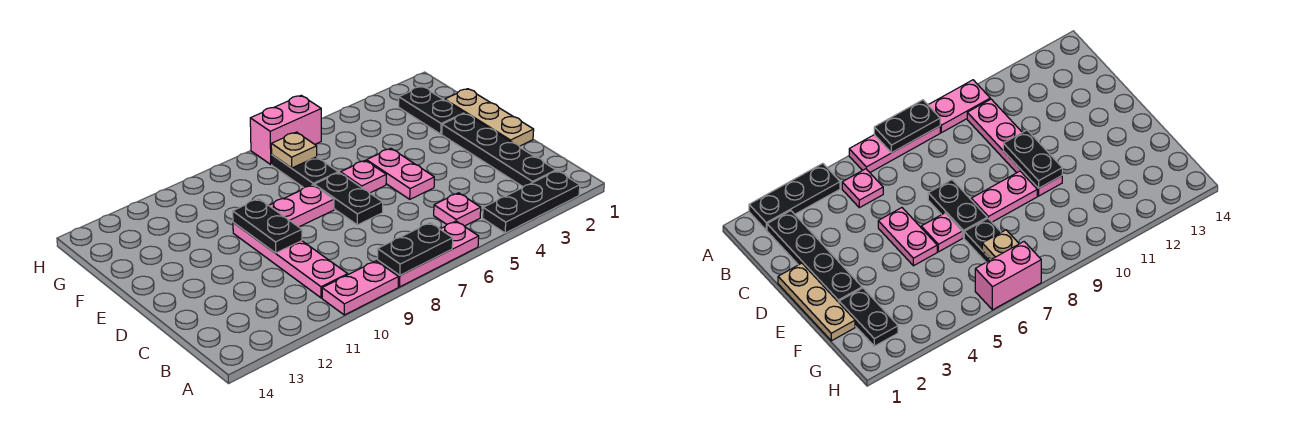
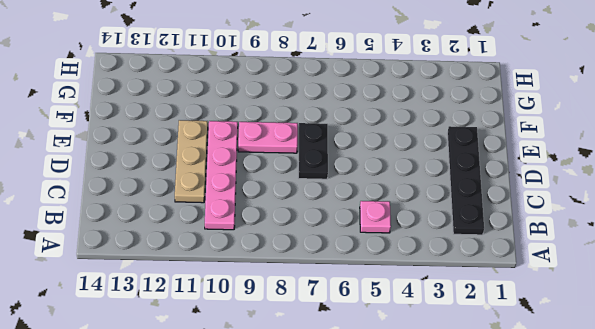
tan plate C11:E11 level 1 -> tan plate D1:F1 level 1
none -> black plate A2:A4 level 1
none -> pink plate A6:A8 level 1
none -> pink plate A9:A10 level 1

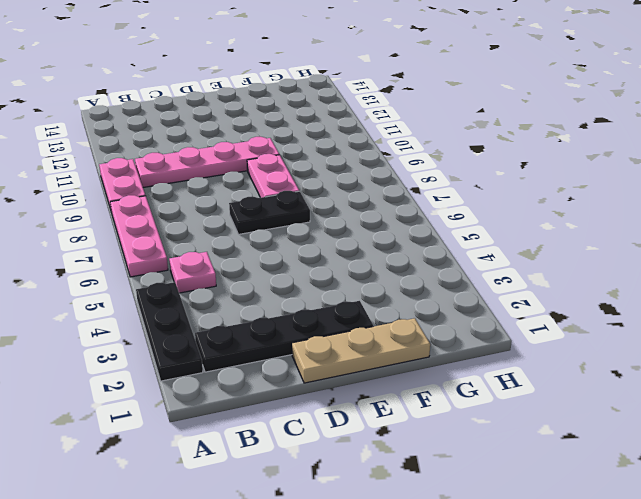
none -> pink plate D5:E5 level 1
none -> pink plate E6 level 1
none -> black plate F2:G2 level 1

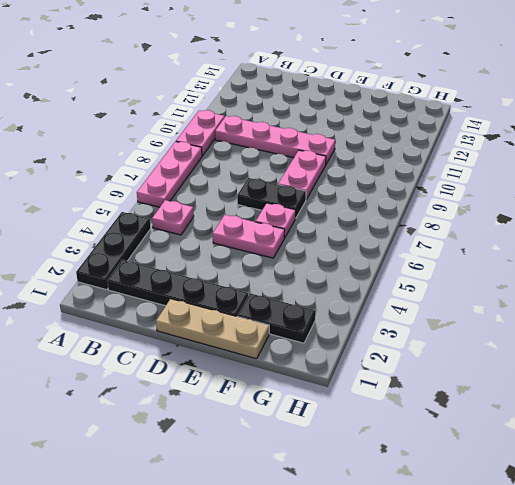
none -> black plate F7:G7 level 1
none -> pink brick H6:H7 level 1
none -> black plate A7:A8 level 2

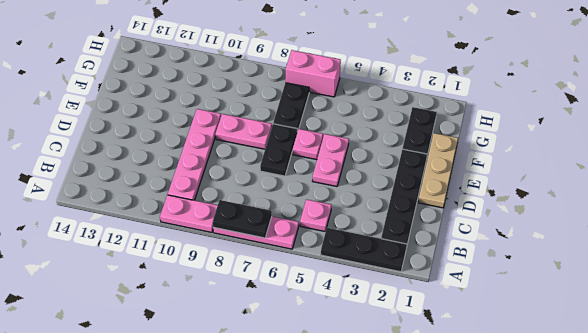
none -> black plate D10:E10 level 2
none -> tan plate G7 level 2

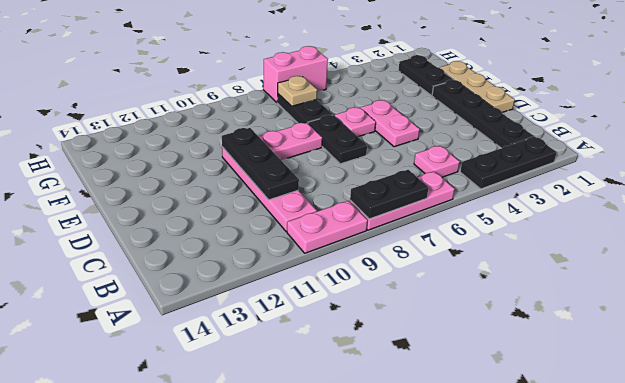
black plate C10:E10 level 2 -> black plate D10:E10 level 2

